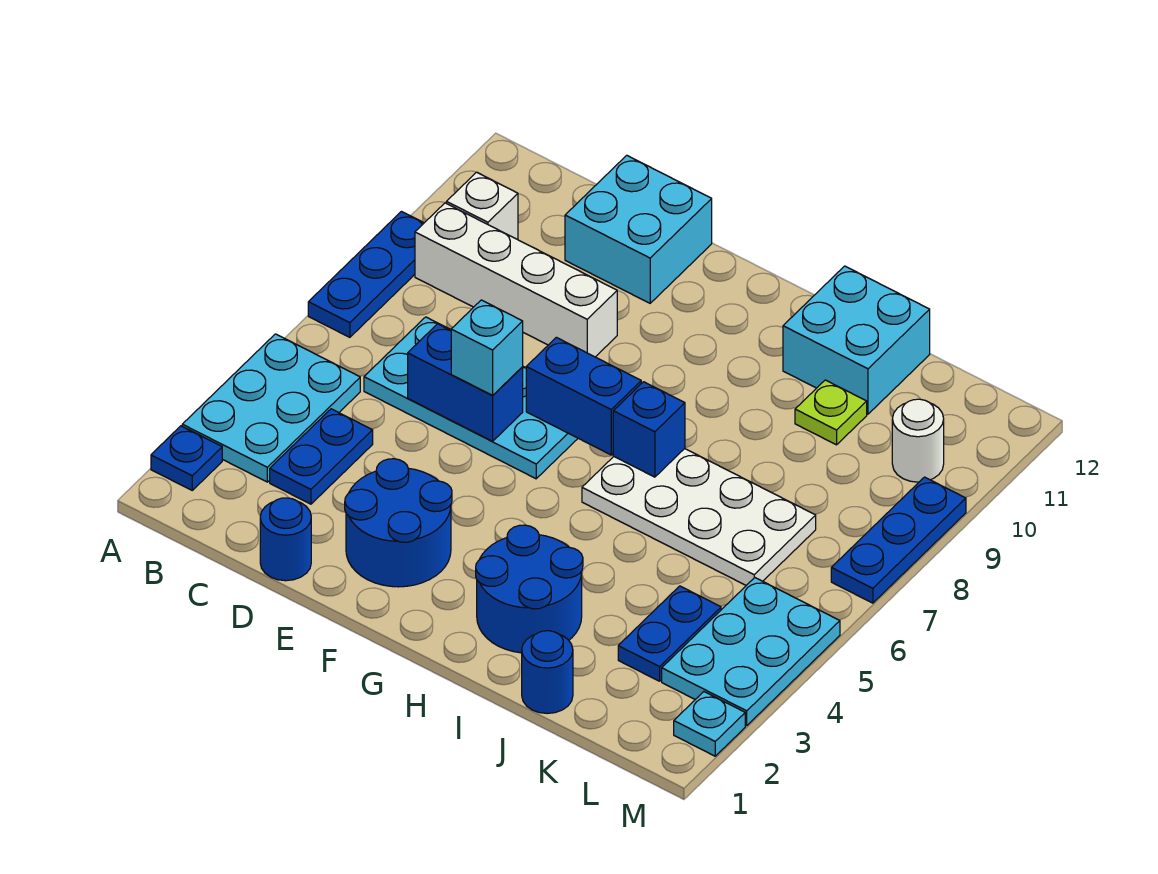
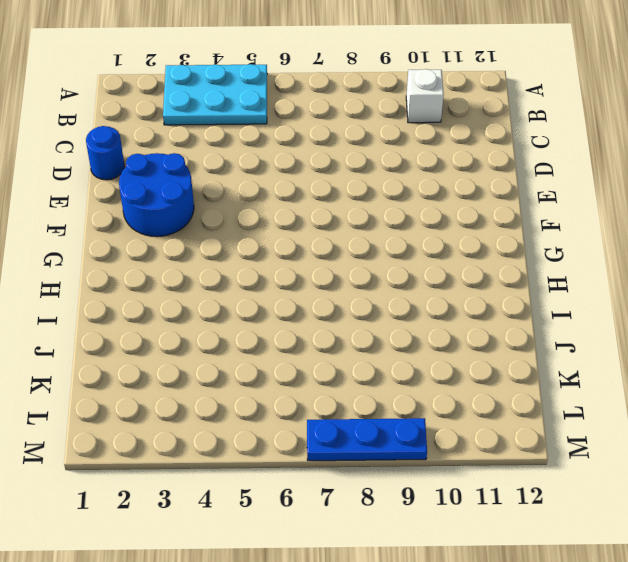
none -> blue plate A2 level 1
none -> blue plate A7:A9 level 1
none -> white brick B9:E9 level 1

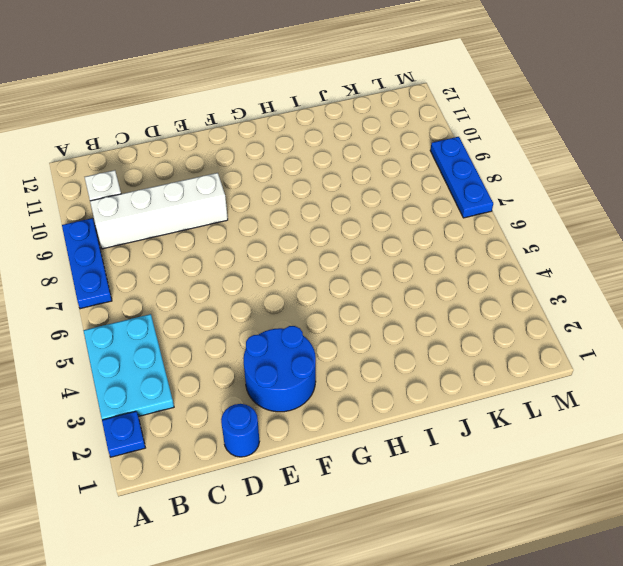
none -> blue plate C3:C4 level 1
none -> cyan plate C6:F7 level 1
none -> cyan brick D11:E12 level 1

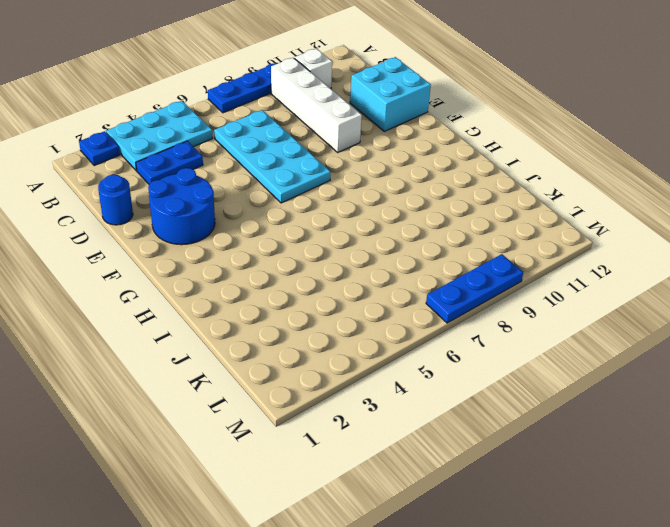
none -> blue round brick H2:I3 level 1
none -> white plate H6:K7 level 1
none -> cyan brick I11:J12 level 1

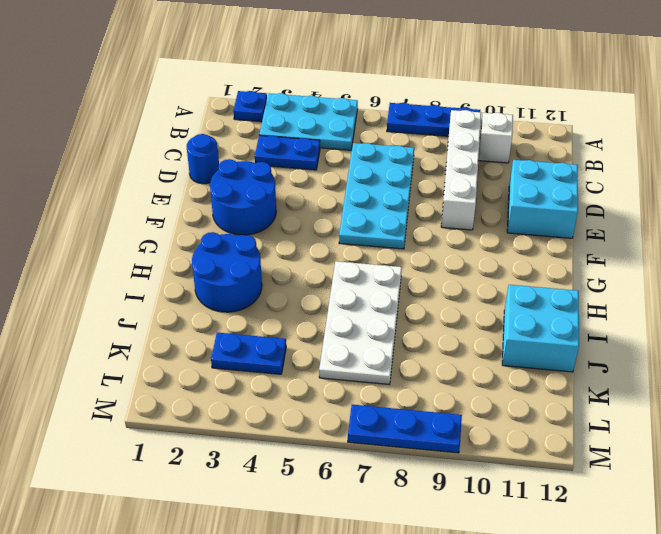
none -> blue round brick J1 level 1
none -> lime plate J10 level 1
none -> cyan plate L3:M5 level 1

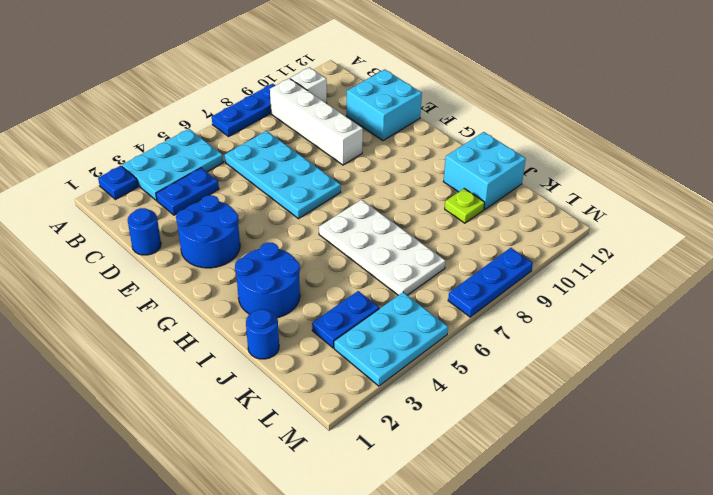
none -> white round brick L10 level 1
none -> cyan plate M2 level 1
none -> blue brick D6:E6 level 2

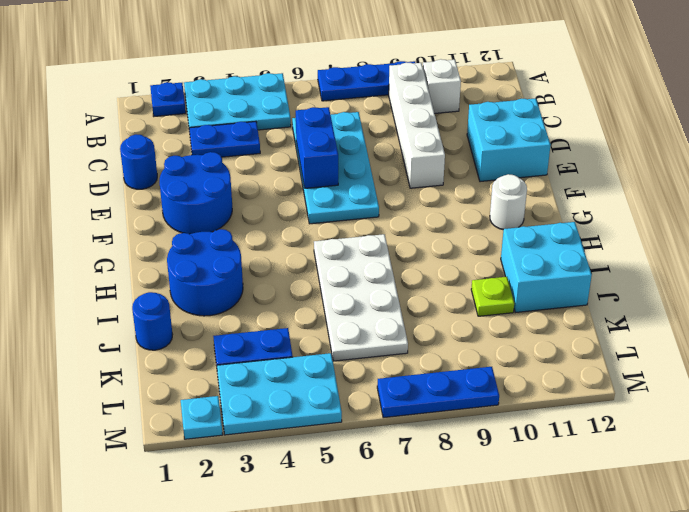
white round brick G11 level 1 -> white round brick L10 level 1
none -> blue brick F7:G7 level 2
none -> blue brick H7 level 2
none -> cyan brick E6 level 3

